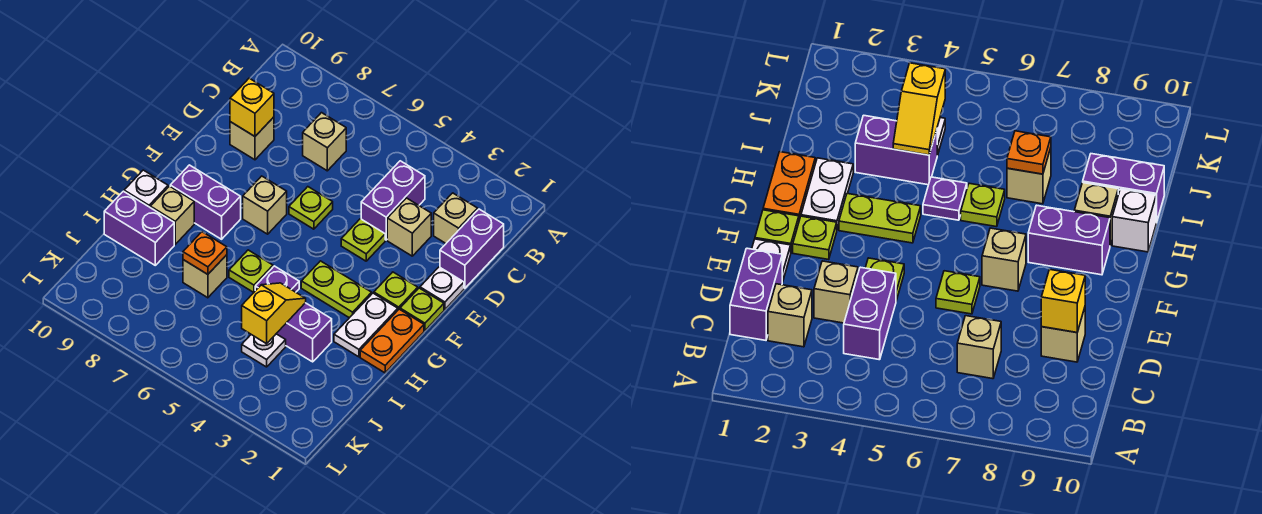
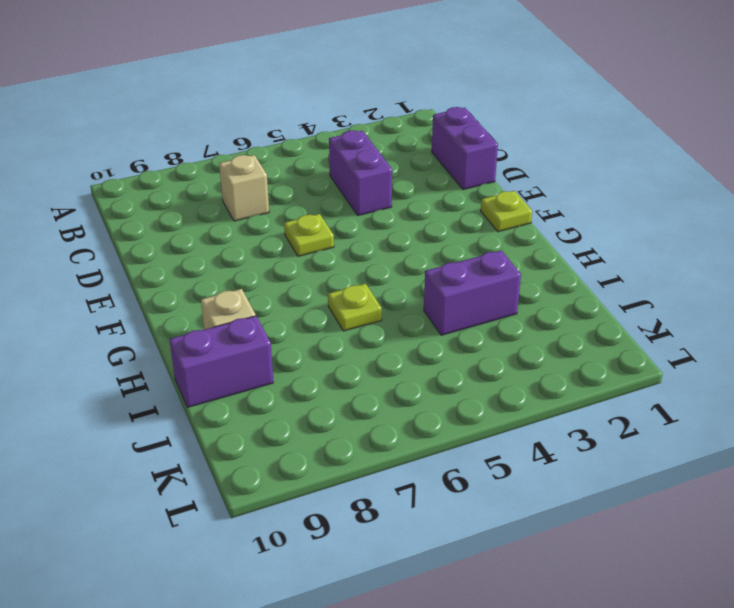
none -> tan brick C2 level 1
none -> tan brick D3 level 1
none -> tan brick D9 level 1

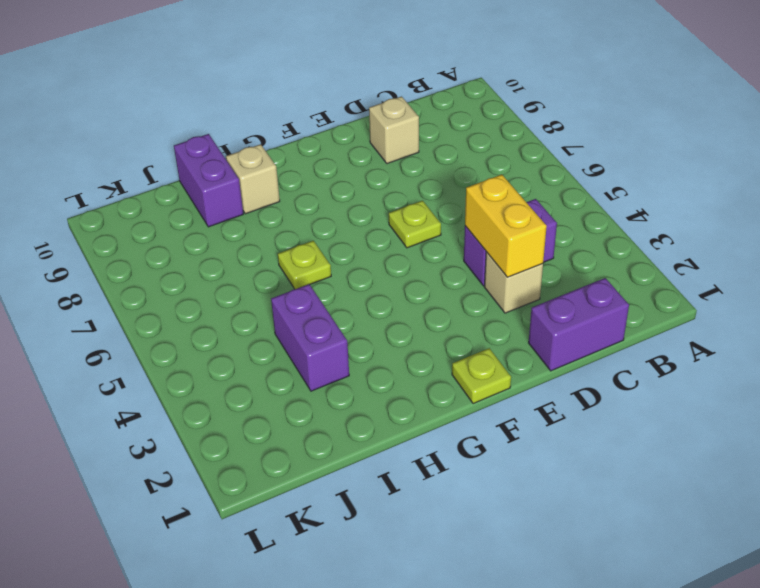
yellow brick D3:D4 level 2 -> none
none -> tan brick C2 level 1
none -> tan brick C7 level 1
none -> white plate E1 level 1

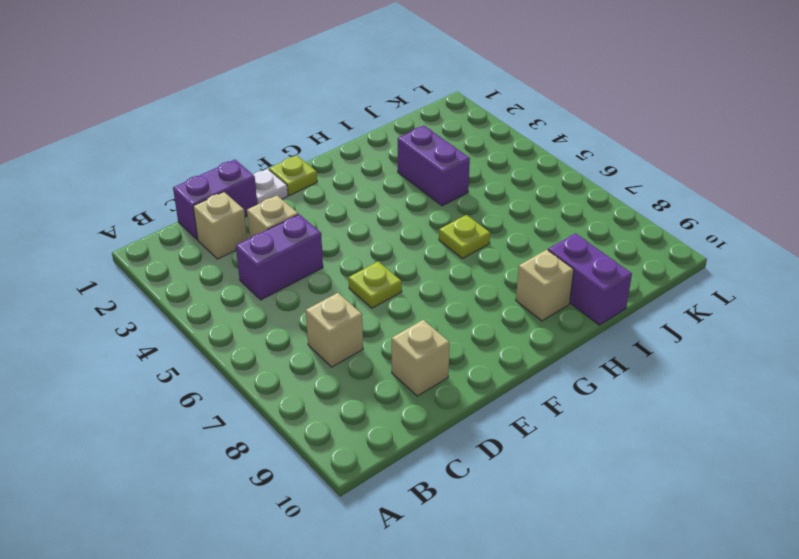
none -> lime plate E4 level 1
none -> lime plate F2 level 1
none -> tan brick F7 level 1

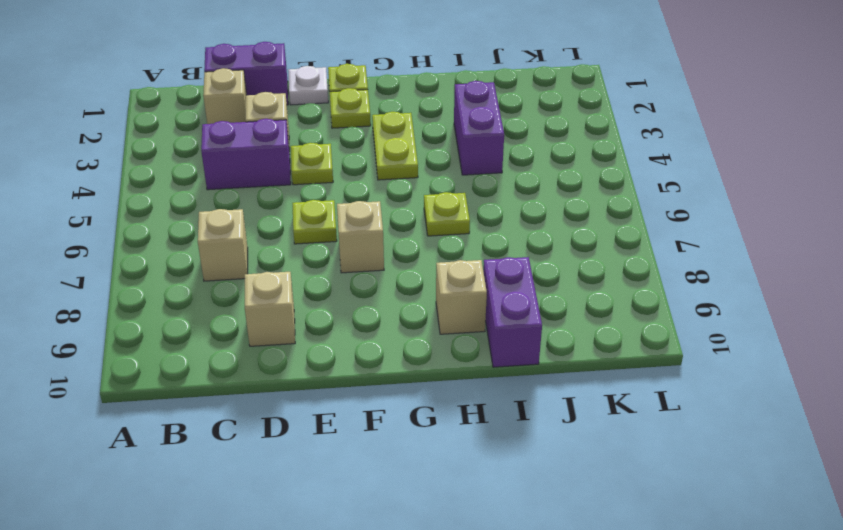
none -> orange plate G1:H1 level 1
none -> white plate G2:H2 level 1
none -> purple brick G8:G9 level 1

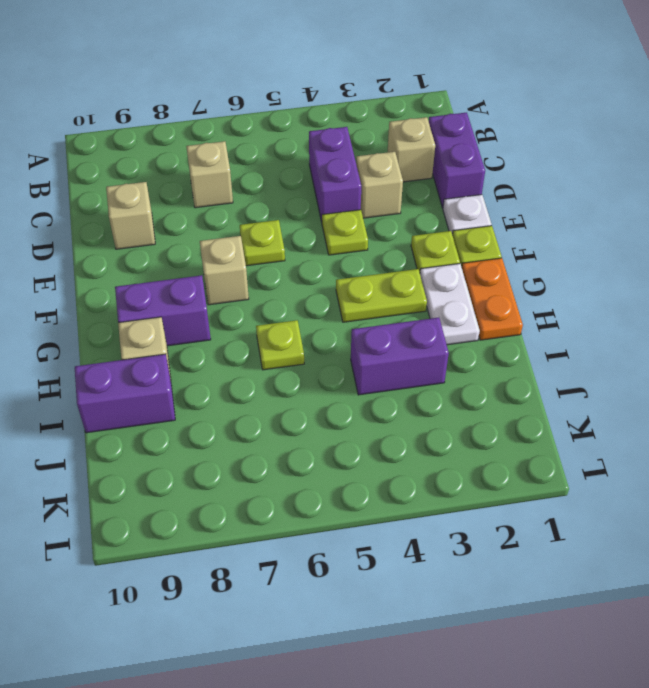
none -> purple plate H5 level 1
none -> white brick H10 level 1
none -> tan brick I7 level 1

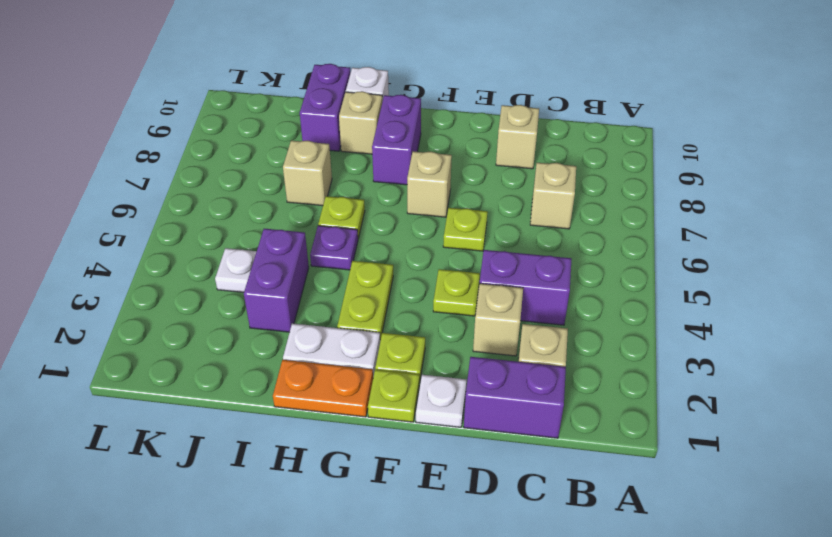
none -> yellow brick D9 level 2
none -> yellow slope I4:J4 level 2 top J
none -> orange plate I7 level 2

